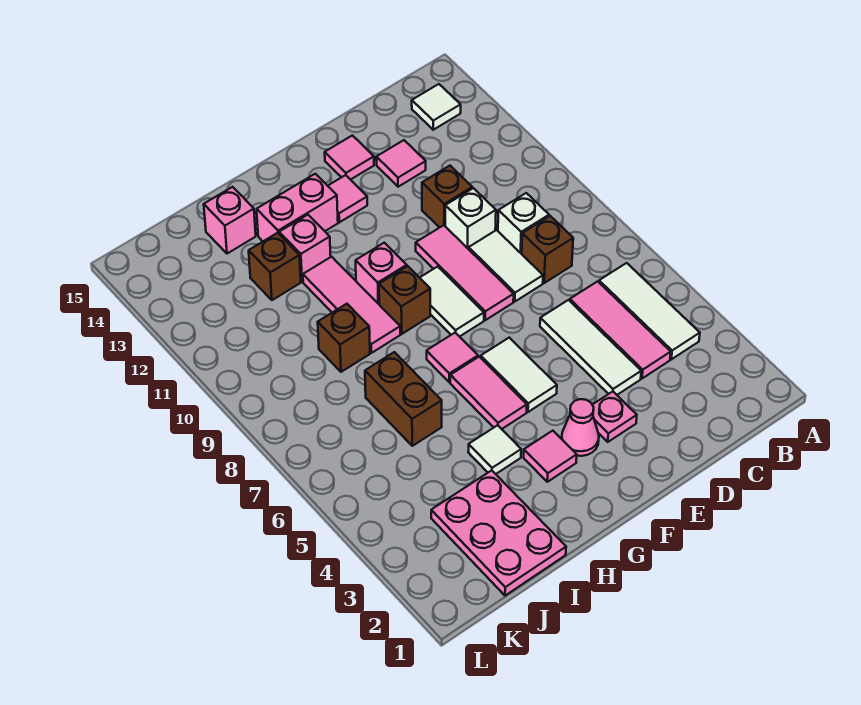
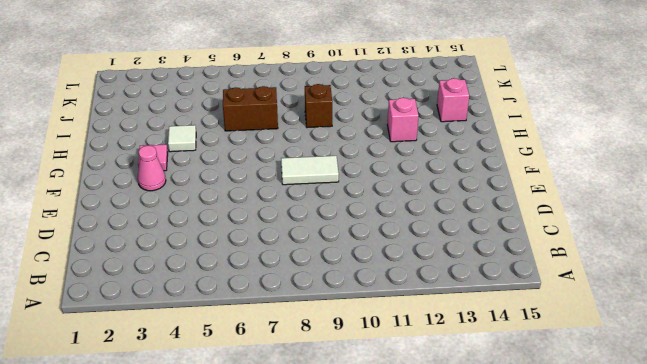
none -> white tile B4:B6 level 1
none -> white tile B14 level 1
none -> pink tile C4:C6 level 1
none -> brown brick C8 level 1

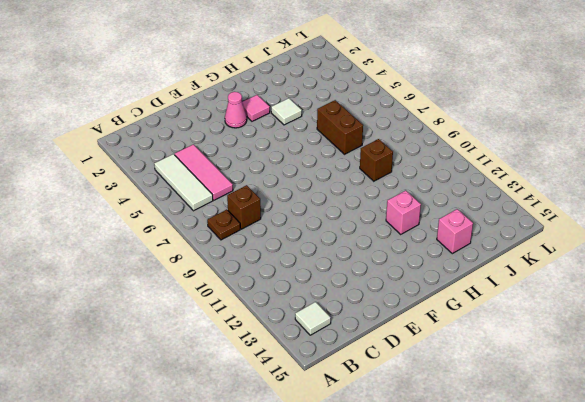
brown plate B8 level 1 -> none
none -> white brick C9 level 1
none -> white tile D4:D6 level 1
none -> white tile D8:D9 level 1
none -> white brick D10 level 1

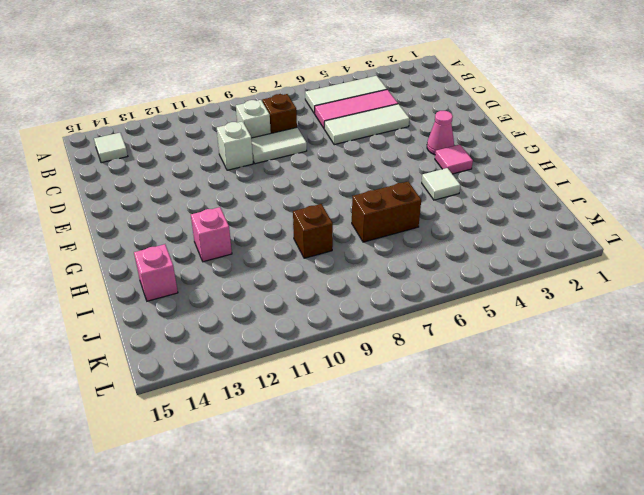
none -> brown brick D11 level 1
none -> pink tile D13 level 1
none -> pink plate E3 level 1
none -> pink tile E8:E10 level 1

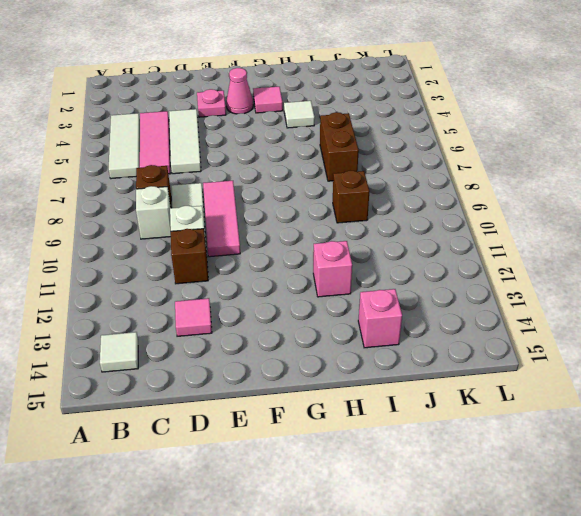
none -> pink tile E14 level 1
none -> white tile F5:F6 level 1
none -> white tile F8:F9 level 1
none -> pink tile F13 level 1

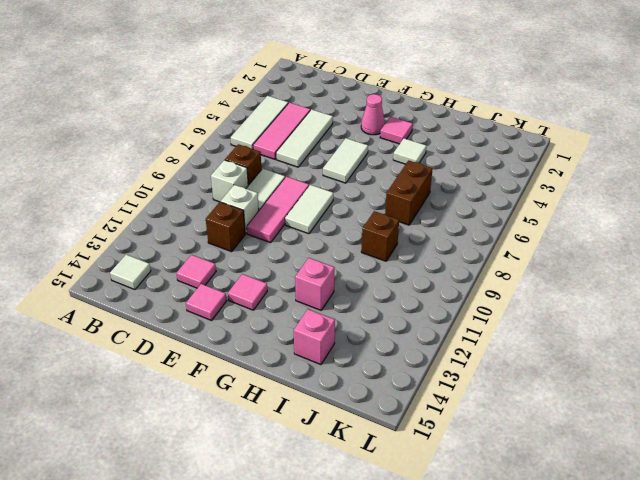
none -> pink plate E3 level 1
none -> pink tile G5:G6 level 1
none -> pink tile G7 level 1
none -> brown brick G9 level 1

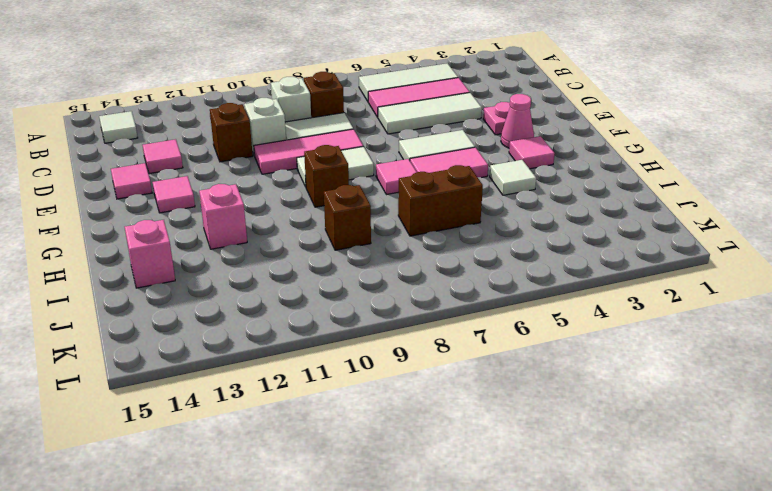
none -> pink brick G10 level 1
none -> pink brick G13:H13 level 1
none -> pink tile H9:H11 level 1
none -> pink plate I1:J3 level 1

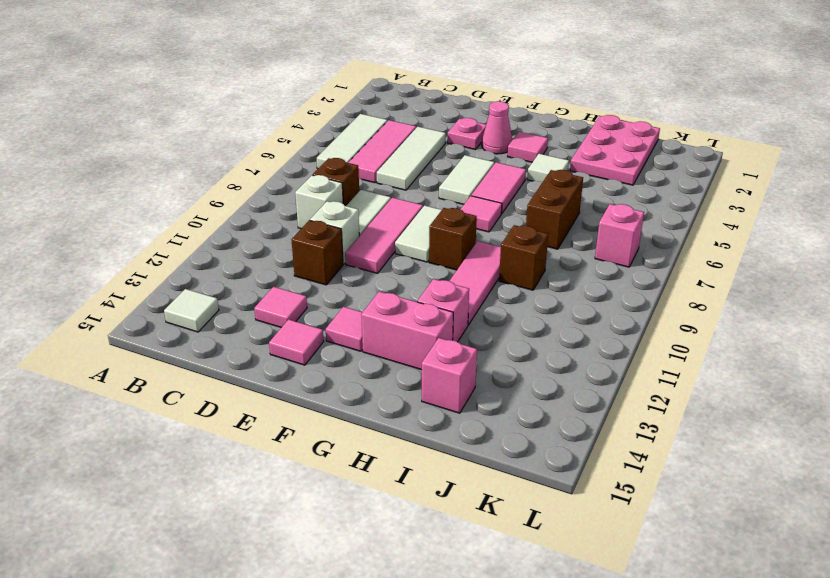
pink brick K7 level 1 -> pink brick G10 level 1
none -> brown brick I12 level 1

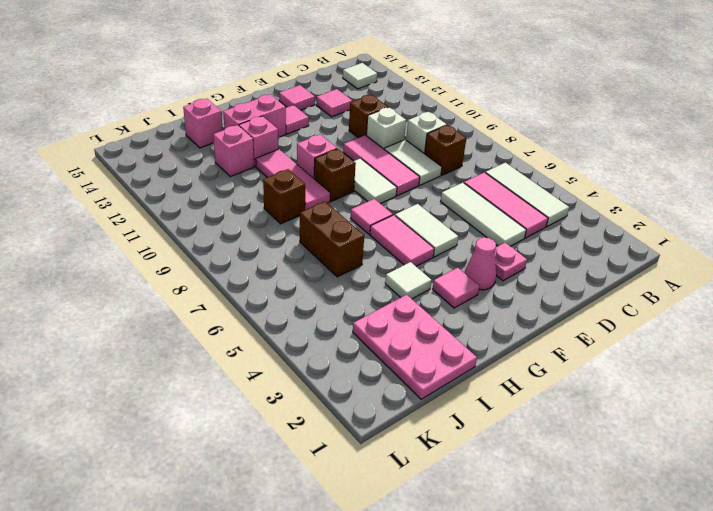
pink brick I12 level 1 -> brown brick I12 level 1

